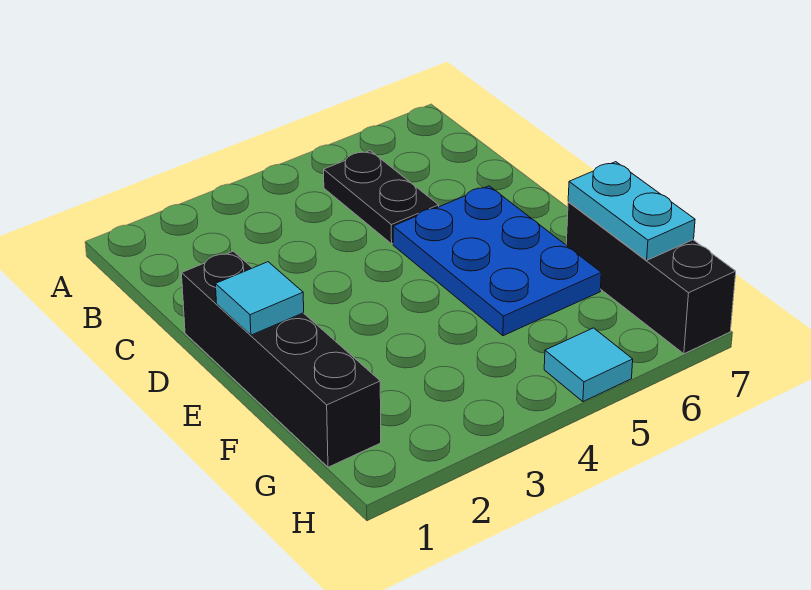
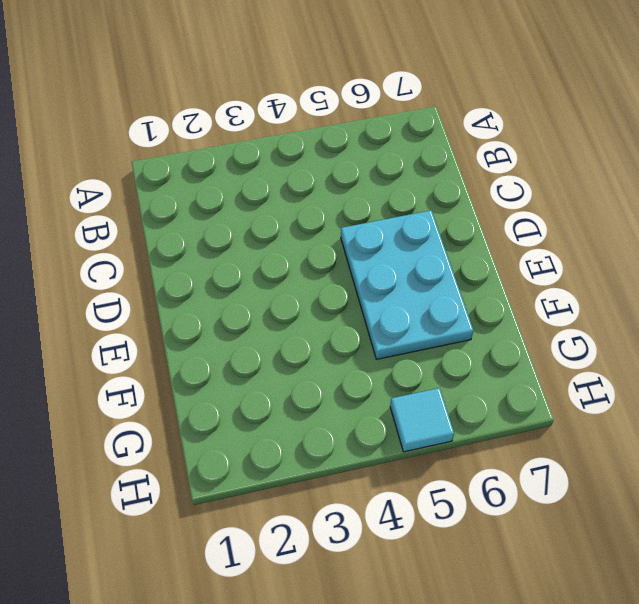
cyan plate D5:F6 level 1 -> blue plate D5:F6 level 1
none -> black plate B5:C5 level 1
none -> black brick D1:G1 level 1

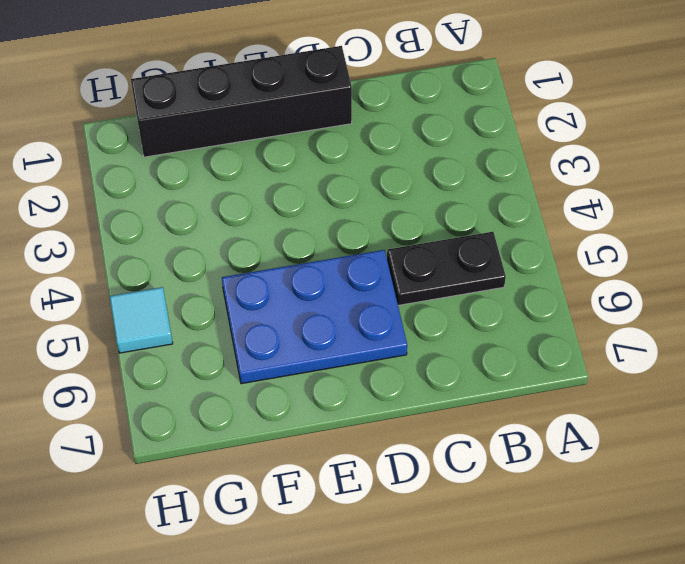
none -> black brick F7:H7 level 1
none -> cyan tile E1 level 2

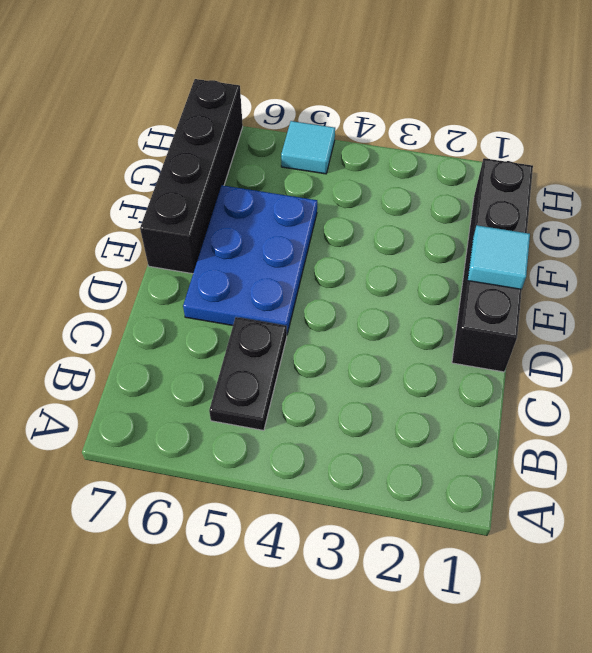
black brick E7:H7 level 1 -> black brick F7:H7 level 1
none -> cyan plate F7:G7 level 2

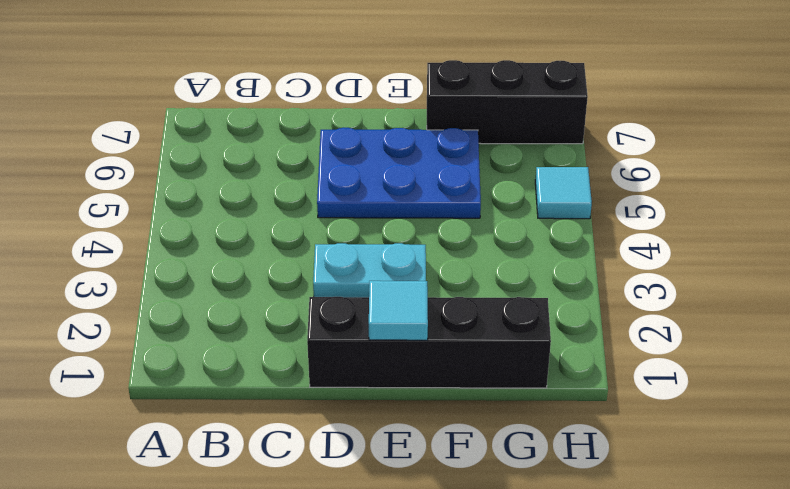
cyan plate D3:E3 level 1 -> cyan plate F7:G7 level 2
none -> black plate B5:C5 level 1

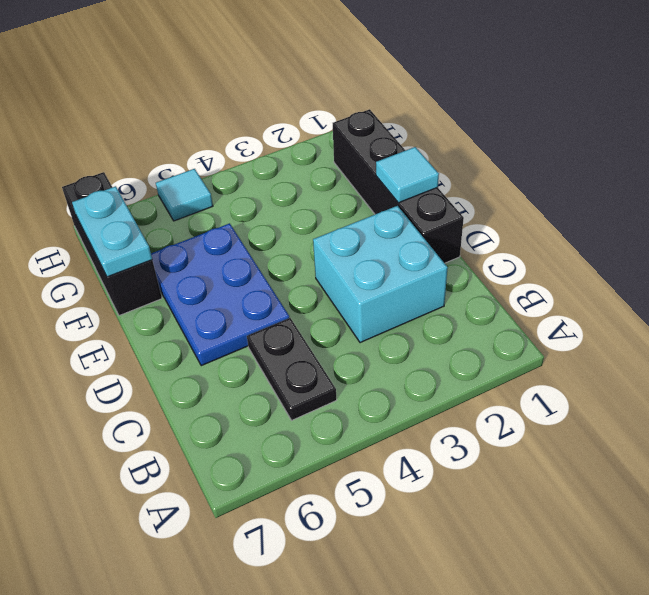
cyan brick C2:D3 level 1 -> none

